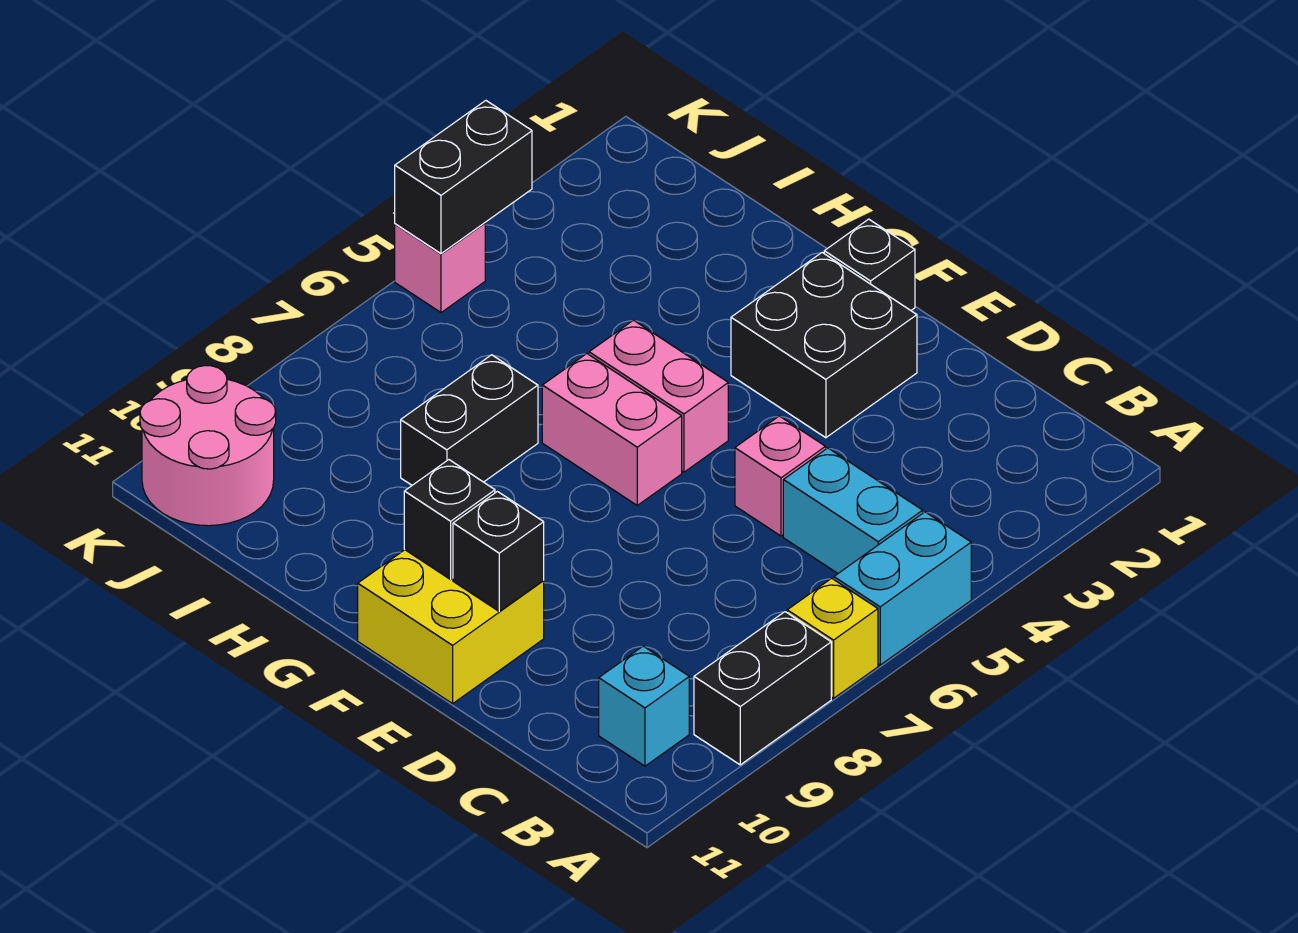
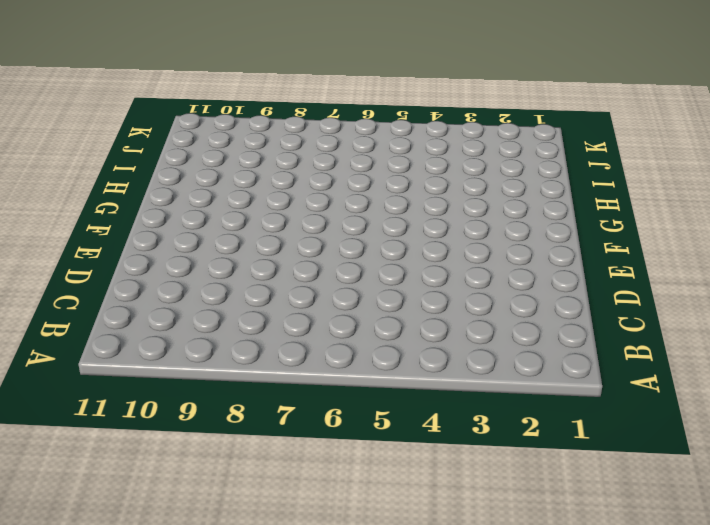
none -> cyan brick A5:A6 level 1
none -> yellow brick A7 level 1
none -> black brick A8:A9 level 1

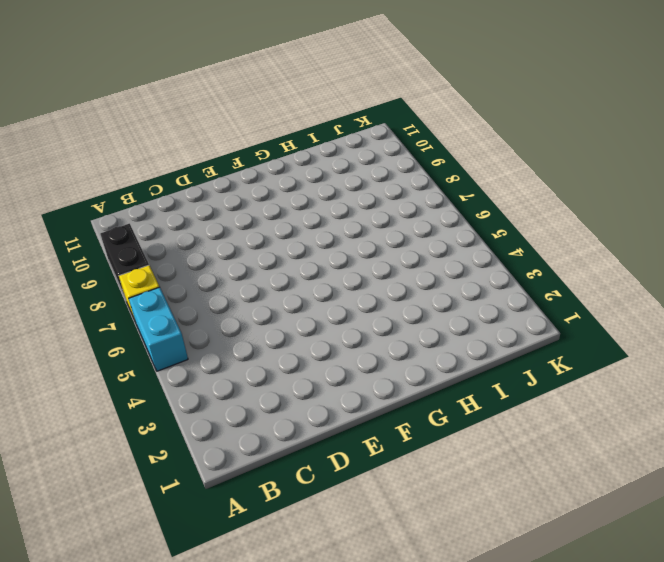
none -> cyan brick B5:C5 level 1
none -> cyan brick B10 level 1
none -> pink brick D5 level 1

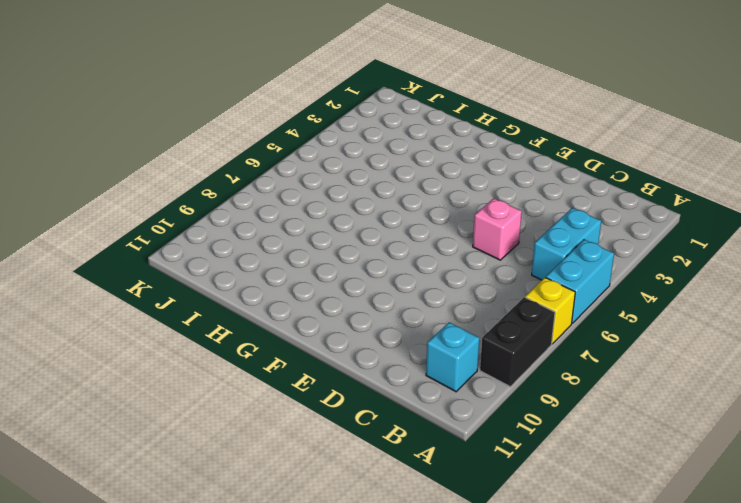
cyan brick B4:B5 level 1 -> cyan brick B5:C5 level 1
none -> black brick E2:F3 level 1
none -> yellow brick E10:F11 level 1
none -> black brick F1 level 1

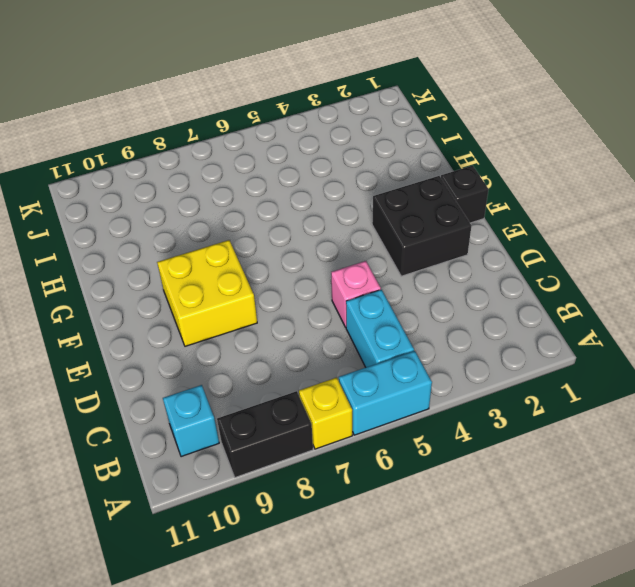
yellow brick E8:F9 level 1 -> yellow brick E10:F11 level 1
none -> pink brick F5:G5 level 1
none -> pink brick F6:G6 level 1
none -> black brick H7:H8 level 1

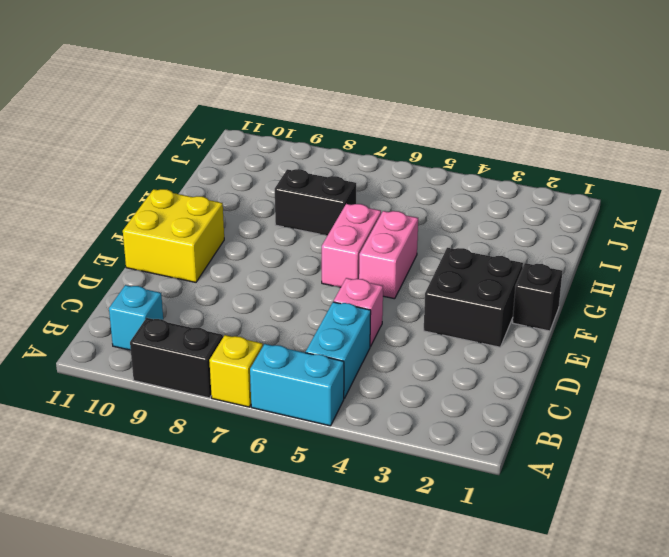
none -> pink round brick J10:K11 level 1
none -> pink brick K5 level 1
none -> black brick E10 level 2

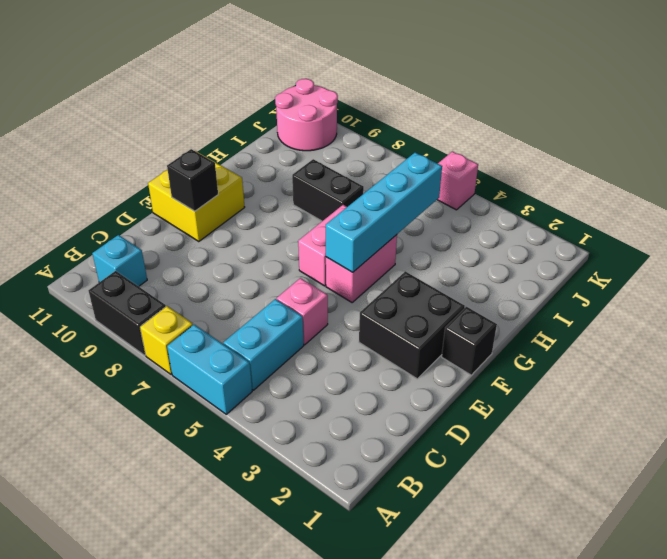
cyan brick F5:I5 level 2 -> none
none -> black brick F10 level 2
none -> black brick K4:K5 level 2

